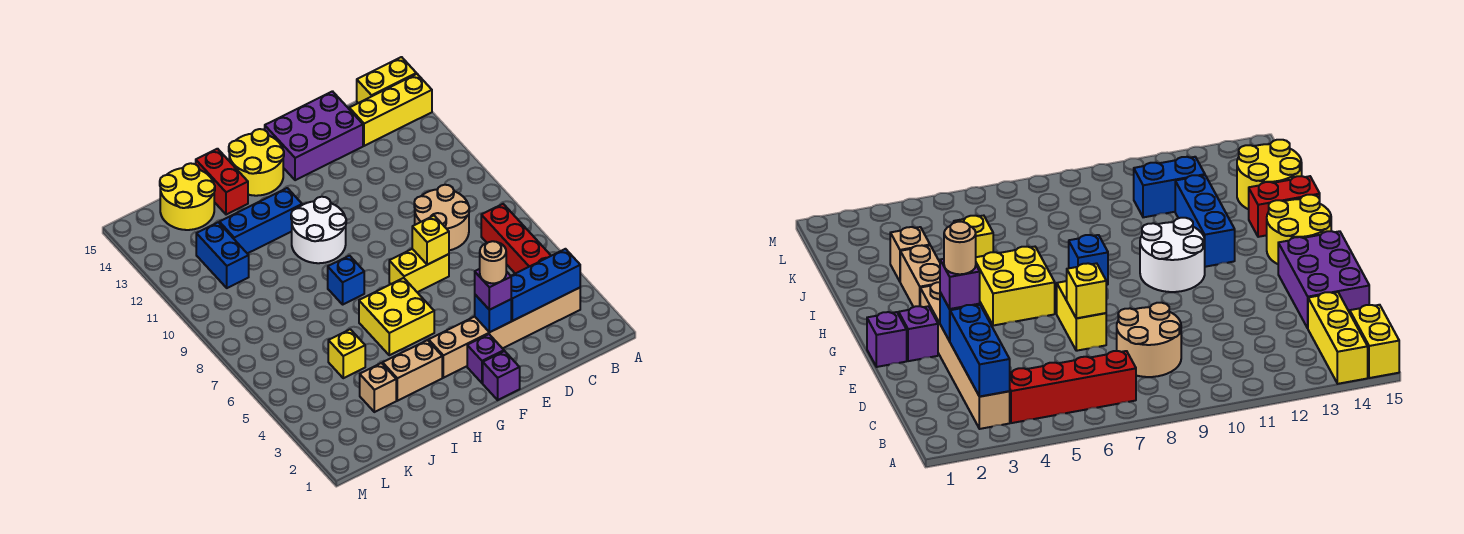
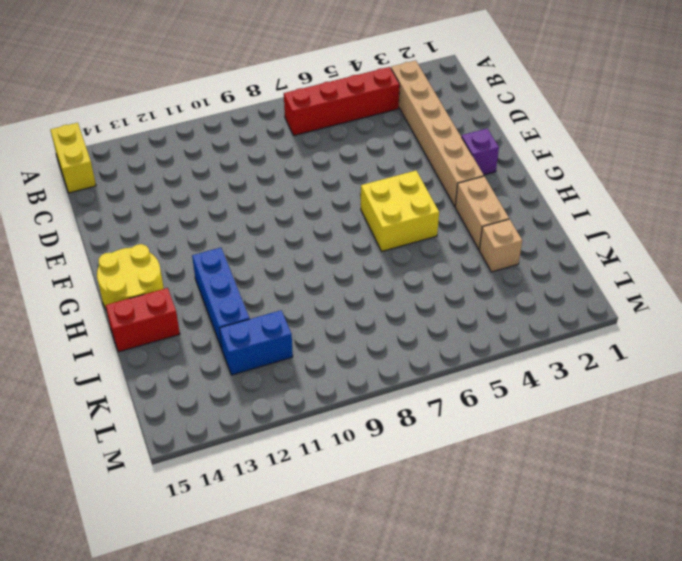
none -> yellow brick A14:C14 level 1
none -> tan round brick C8:D9 level 1
none -> purple brick D14:F15 level 1

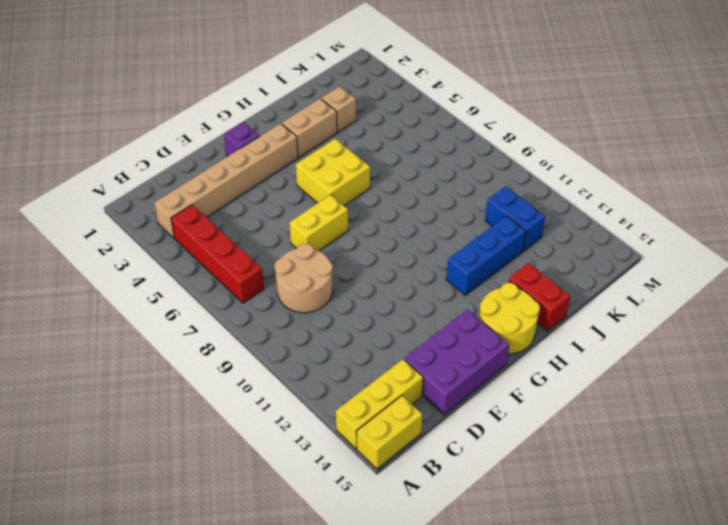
none -> purple brick F1 level 1
none -> white round brick G10:H11 level 1
none -> blue brick H8 level 1

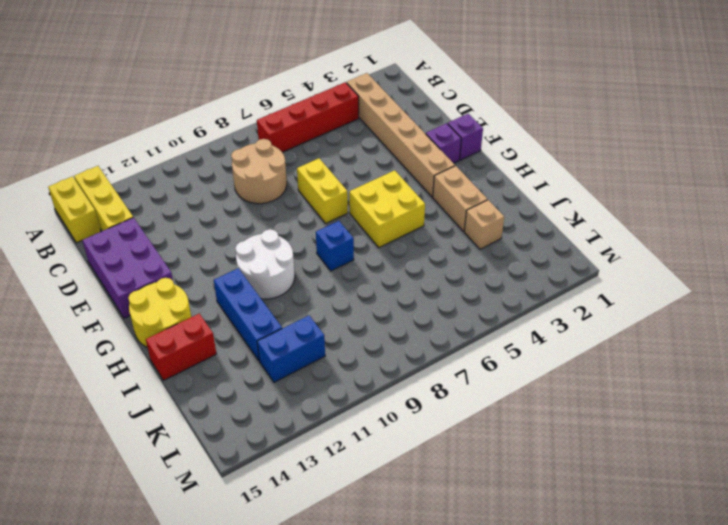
none -> yellow brick J5 level 1
none -> yellow round brick J14:K15 level 1
none -> blue brick B3:D3 level 2

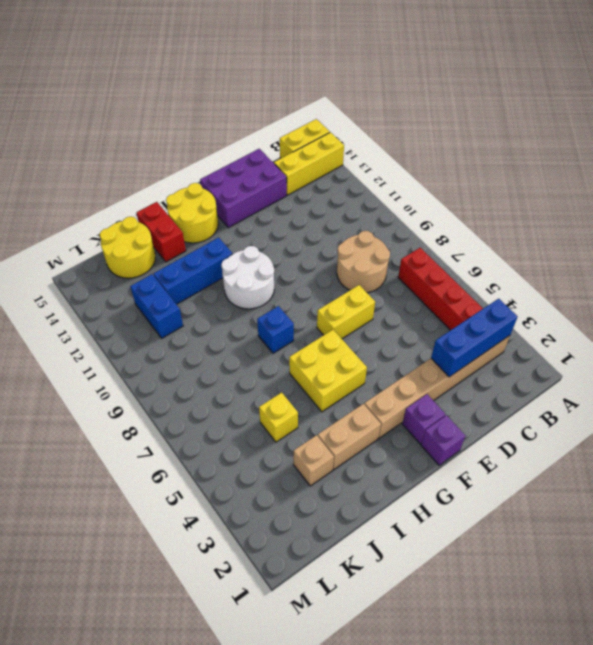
none -> blue brick E3 level 2
none -> yellow brick E7 level 2
none -> purple brick E3 level 3

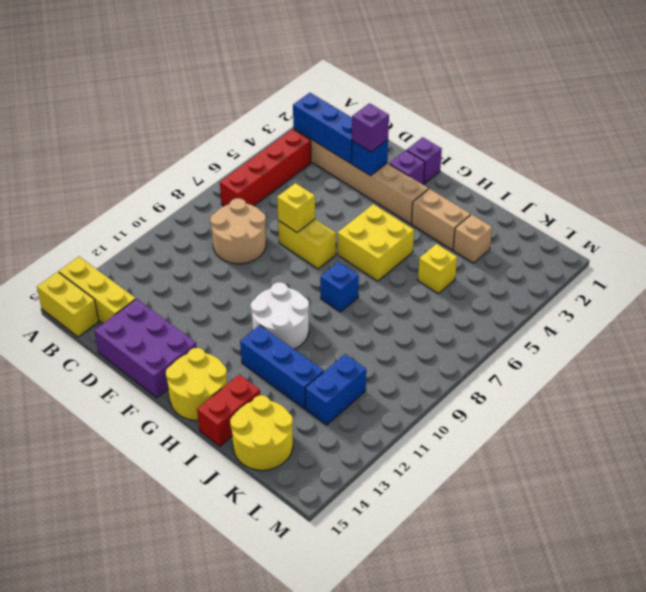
none -> tan round brick E3 level 4

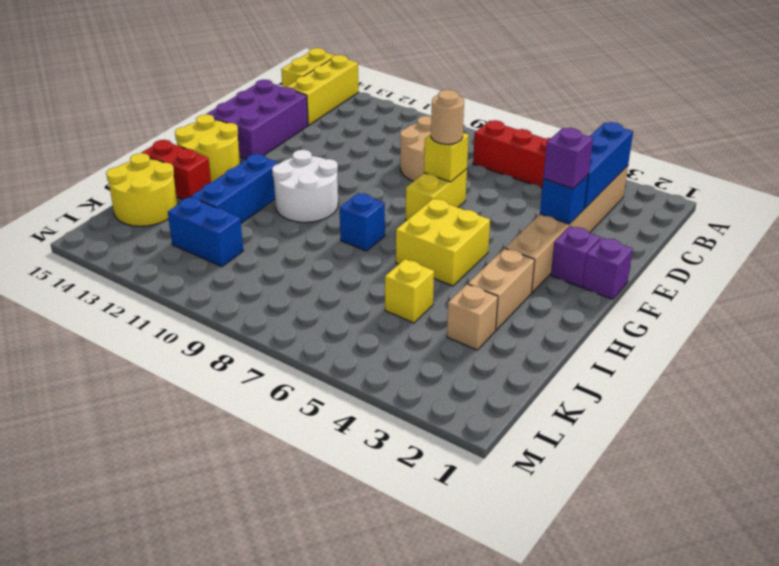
tan round brick E7 level 3 -> tan round brick E3 level 4

